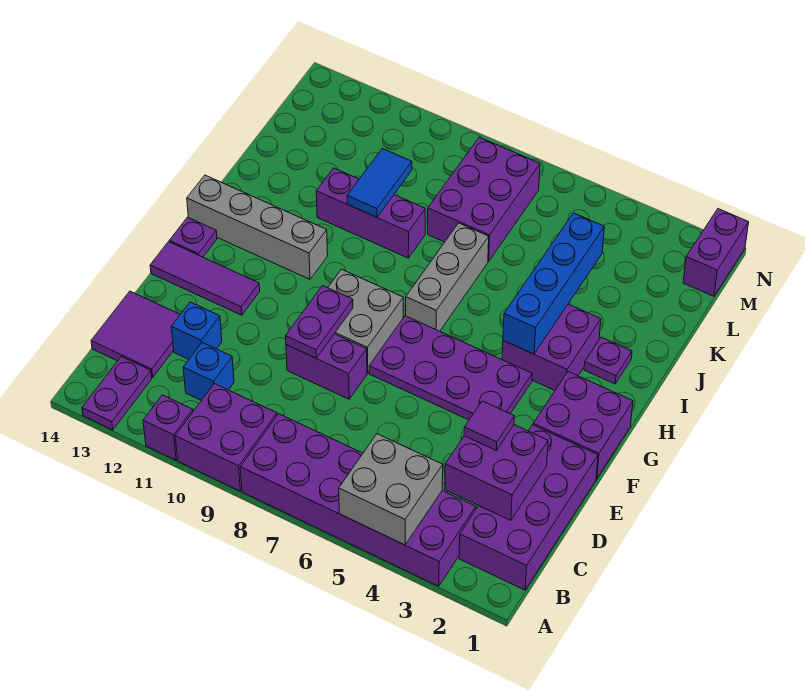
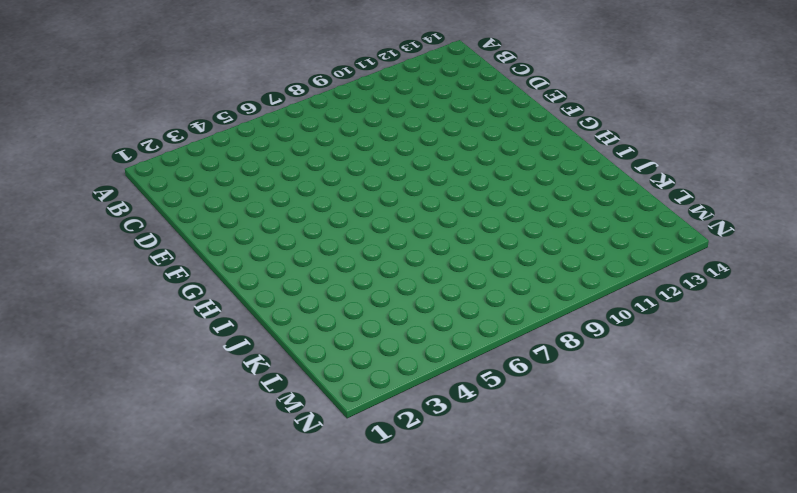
none -> purple brick A3:B8 level 1
none -> purple brick A9:B10 level 1
none -> purple brick A11 level 1

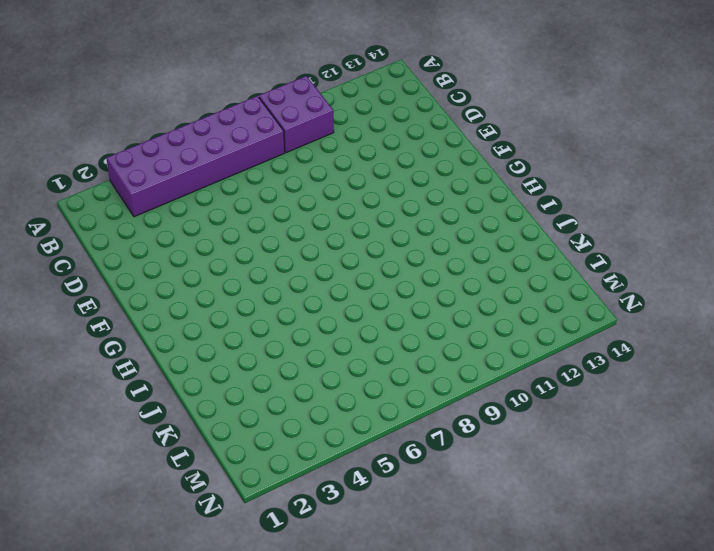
none -> purple brick A11 level 1
none -> purple plate A13:B13 level 1
none -> purple brick B1:E2 level 1

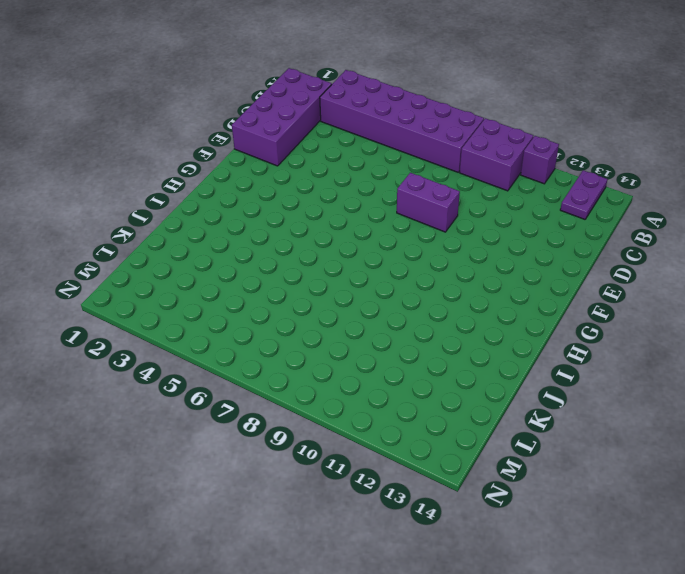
none -> blue brick C11 level 1
none -> purple tile C13:D14 level 1
none -> blue brick D12 level 1

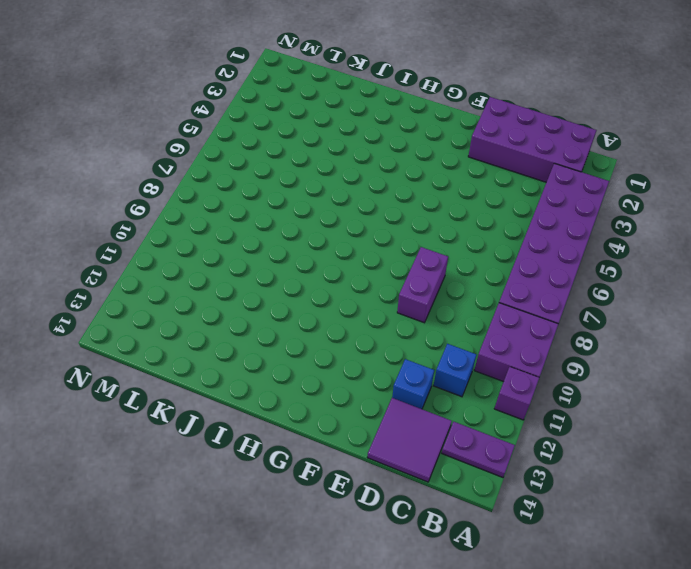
none -> purple brick F1:G2 level 1
none -> purple plate F4:G7 level 1
none -> grey brick F8:G9 level 1

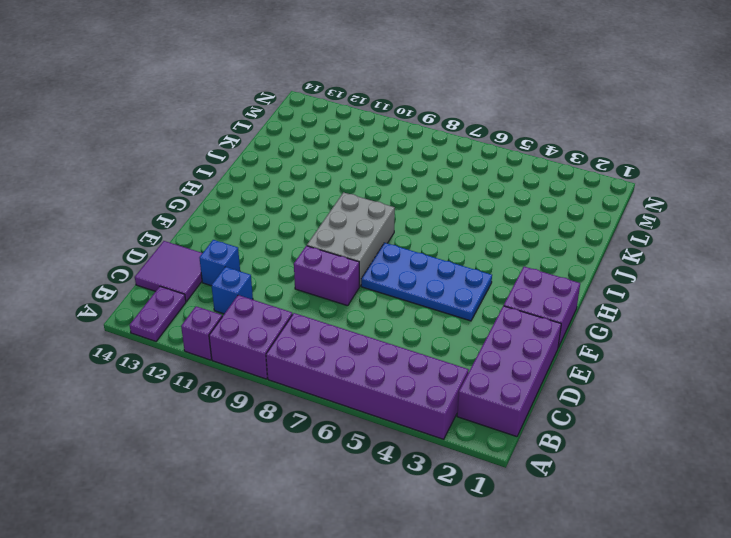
blue plate F4:G7 level 1 -> purple plate F4:G7 level 1
grey brick F8:H9 level 1 -> grey brick F8:G9 level 1
none -> purple tile F12:F14 level 1
none -> purple plate G14 level 1
none -> purple brick H3:I4 level 1

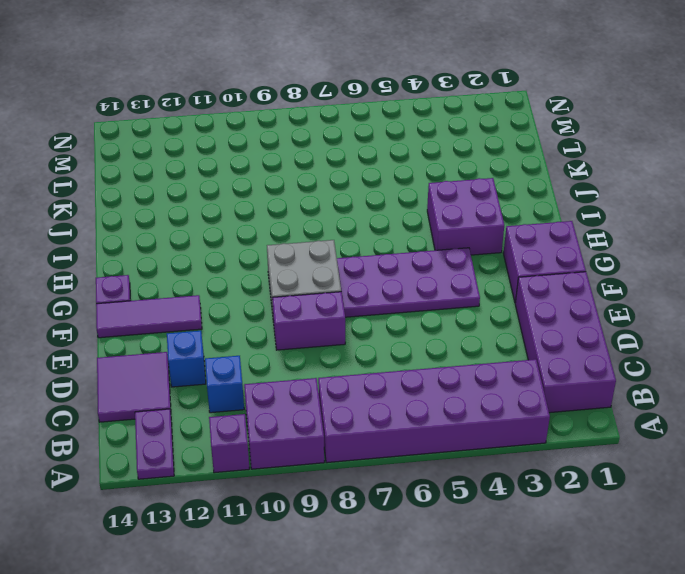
none -> grey brick H7:J7 level 1
none -> grey brick H11:H14 level 1
none -> purple plate I2 level 1

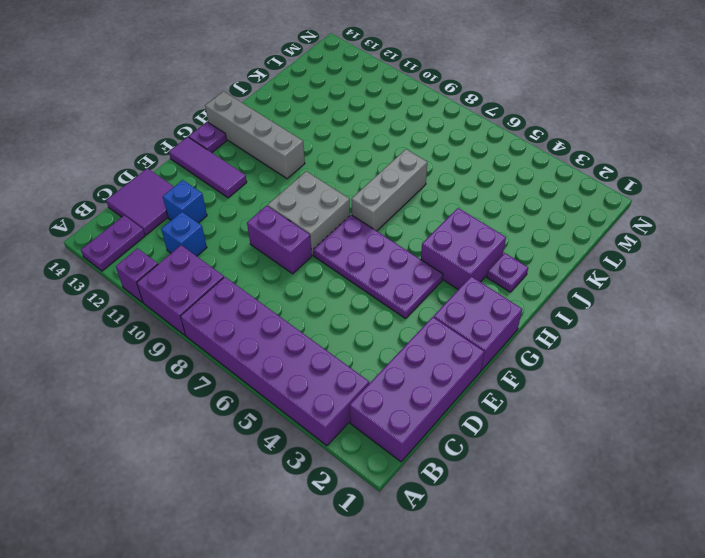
none -> purple brick J9:J11 level 1
none -> purple brick K7:M8 level 1
none -> purple brick M1:N1 level 1

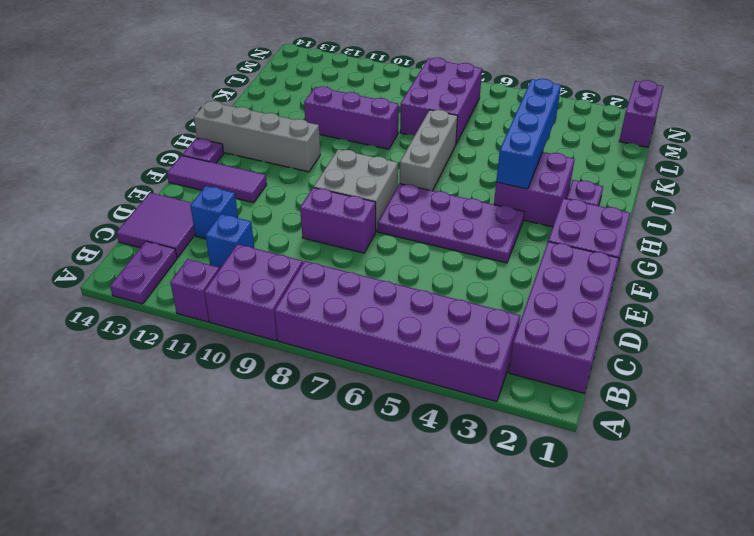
none -> grey brick A4:B5 level 2
none -> purple brick C2:D3 level 2
none -> purple plate E9:F9 level 2

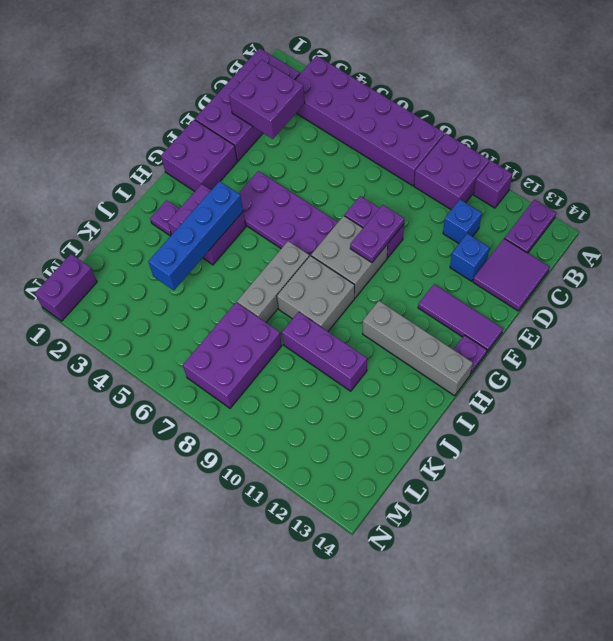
grey brick H8:I9 level 1 -> grey brick A4:B5 level 2
none -> blue tile J10:K10 level 2
none -> purple tile D3 level 3

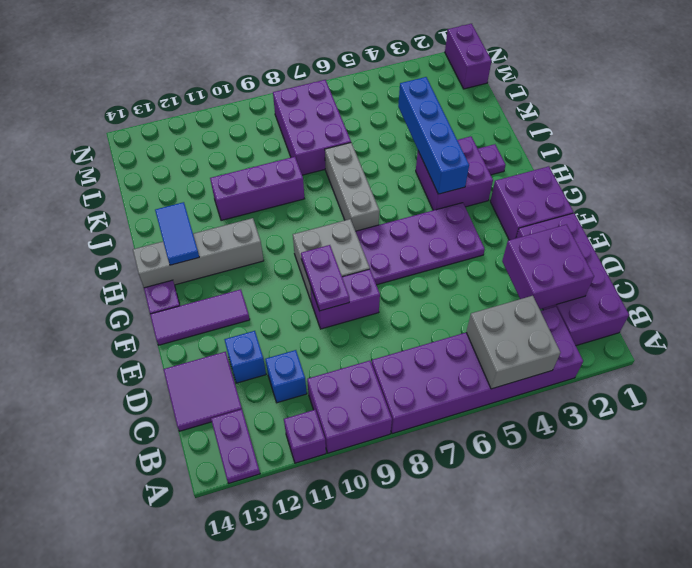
blue tile H13:I13 level 2 -> blue tile J10:K10 level 2
none -> purple tile D3 level 3

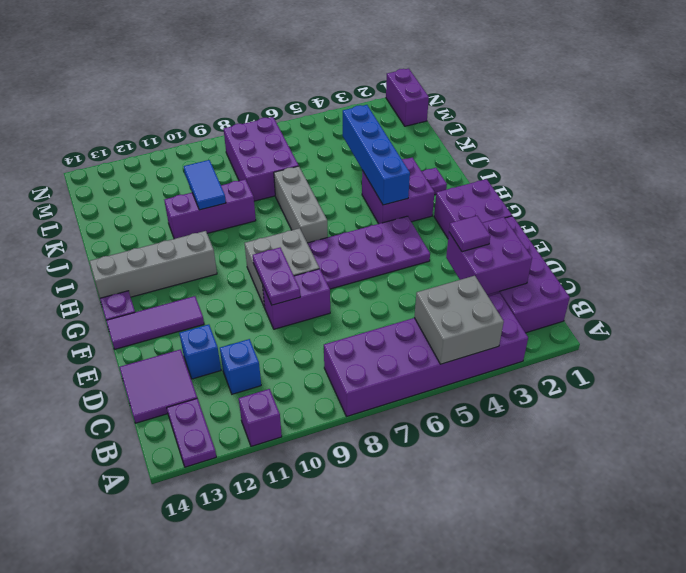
none -> purple brick A9:B10 level 1

